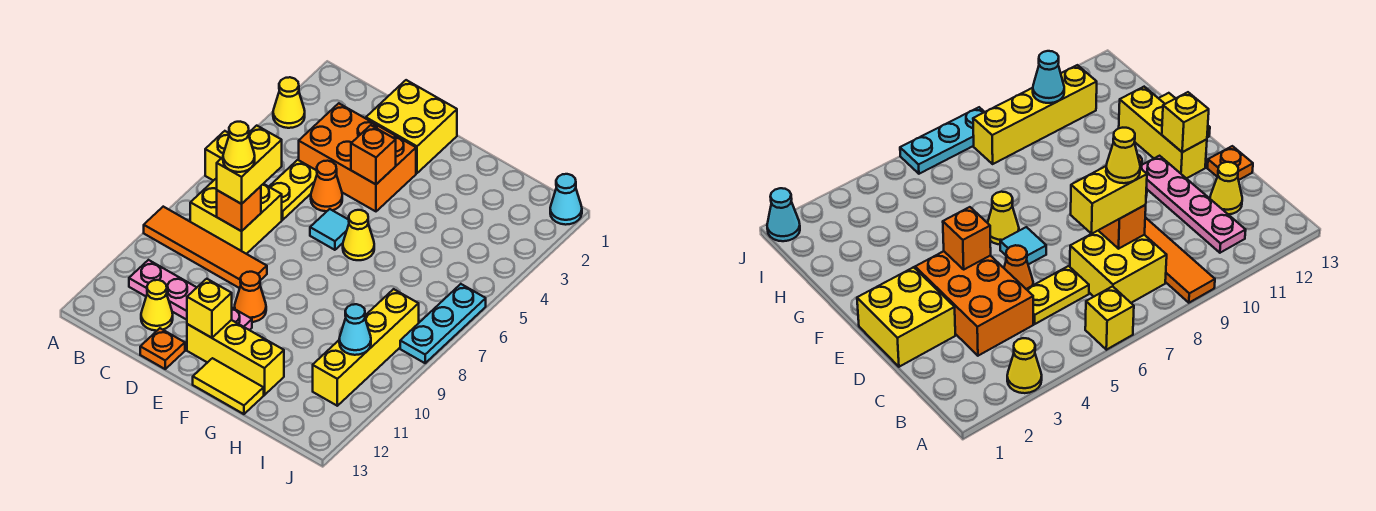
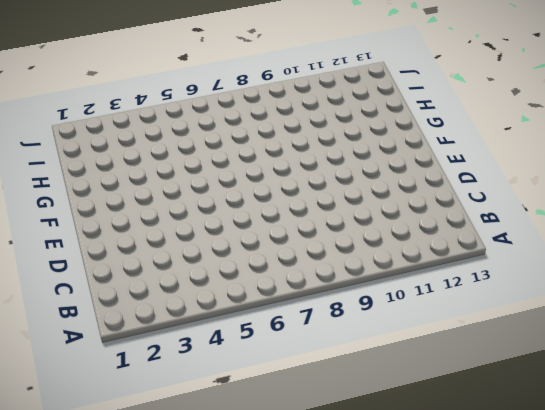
none -> yellow cone A3 level 1
none -> yellow brick A6 level 1
none -> orange tile A9:D9 level 1

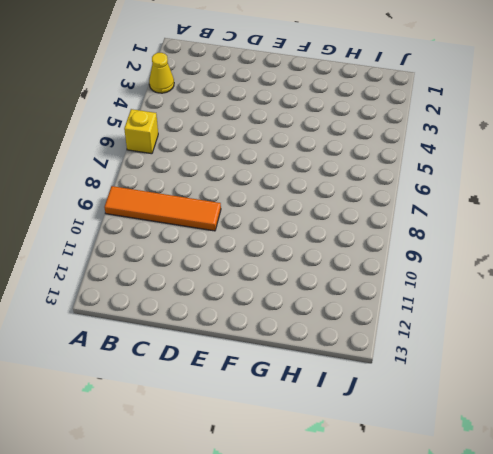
none -> yellow brick B7:C8 level 1
none -> pink plate B11:E11 level 1
none -> orange brick C3:E4 level 1

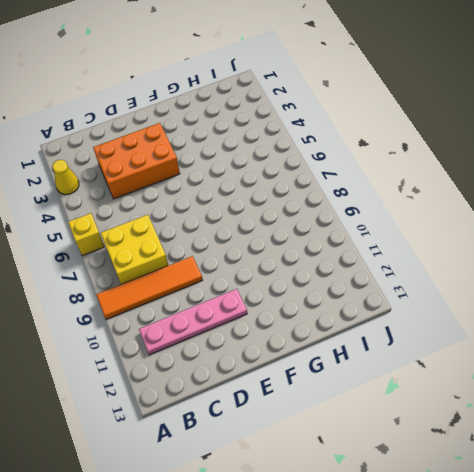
none -> yellow plate C5:C6 level 1
none -> yellow cone C12 level 1
none -> yellow brick D1:E2 level 1

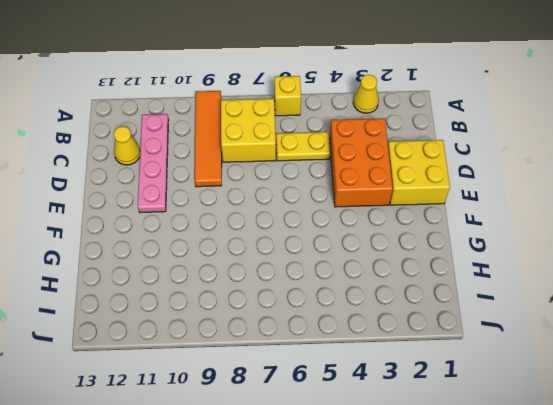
none -> orange cone D5 level 1
none -> orange plate D13 level 1
none -> cyan tile E6 level 1

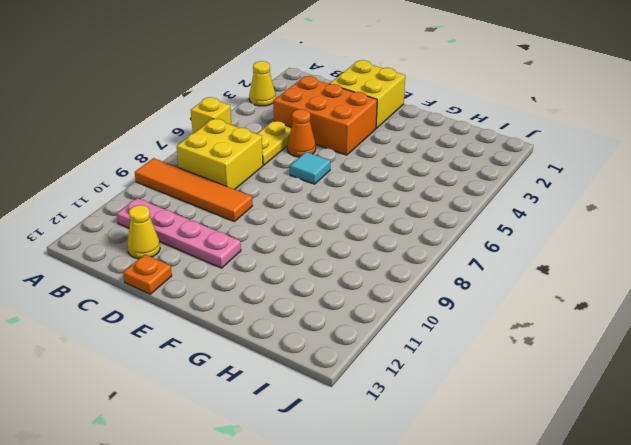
none -> orange cone E10 level 1
none -> yellow brick E12:G12 level 1
none -> yellow cone F6 level 1

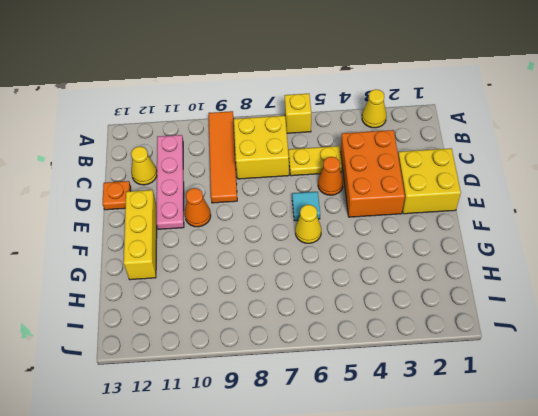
none -> yellow tile F13:G13 level 1
none -> yellow brick I8:I11 level 1
none -> cyan cone J1 level 1

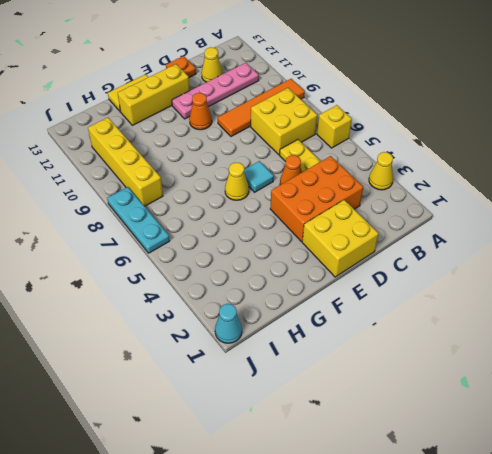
none -> orange brick C8 level 2
none -> orange brick E4 level 2
none -> yellow brick E12 level 2

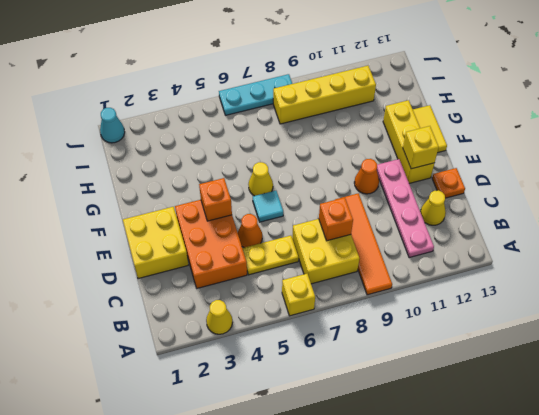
none -> cyan cone I10 level 2
none -> yellow brick C7:C8 level 3
none -> yellow cone C8 level 4

